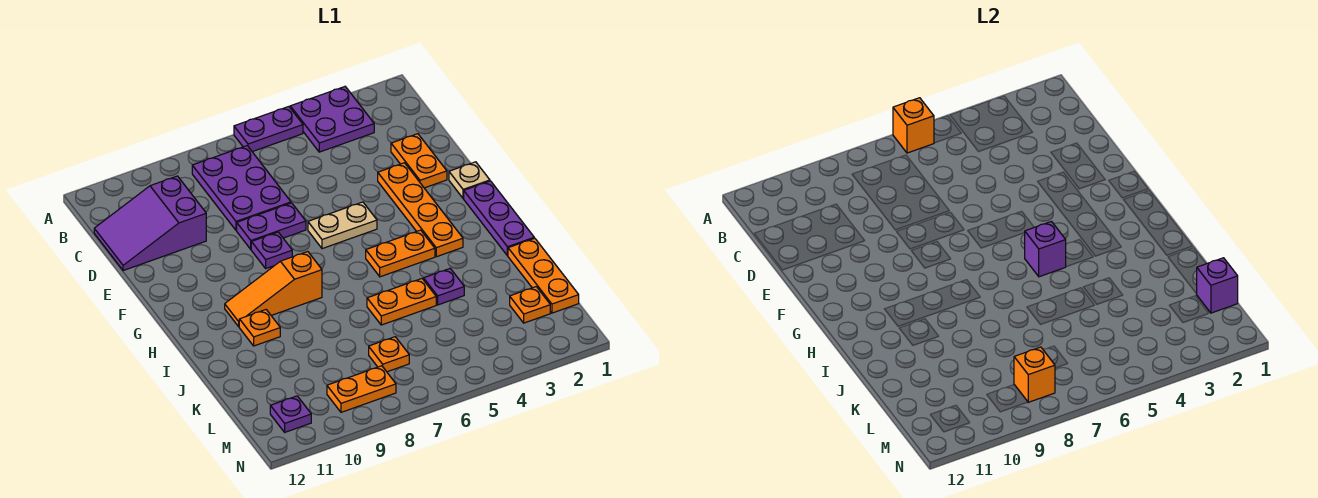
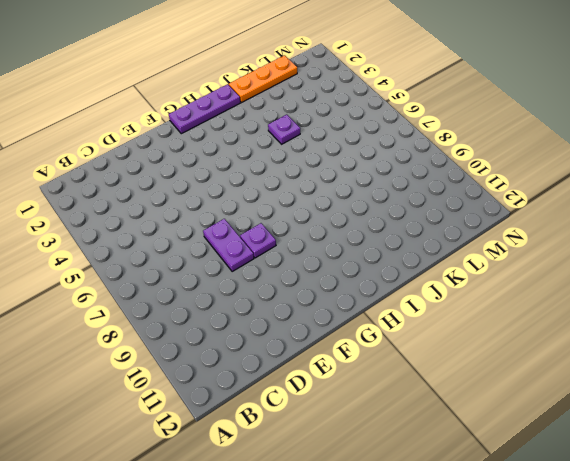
none -> purple plate A3:B4 level 1
none -> purple plate A5:A6 level 1
none -> purple plate B7:D8 level 1

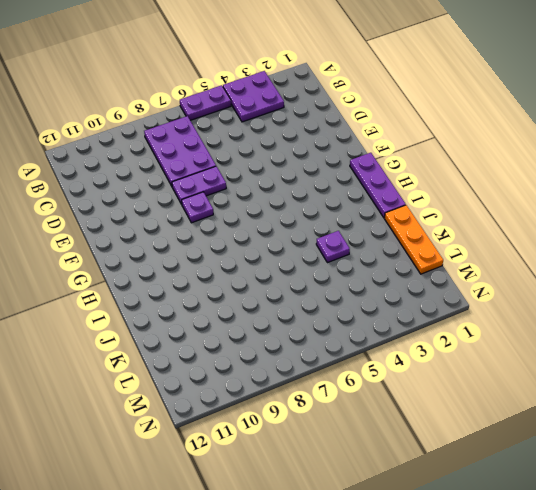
none -> purple slope C10:D12 level 1 top 10
none -> orange plate D2:E2 level 1
none -> orange plate E3:H3 level 1

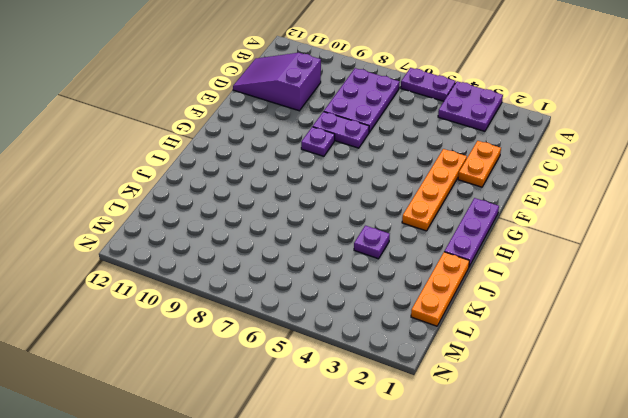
none -> tan plate F1 level 1
none -> tan plate F5:F6 level 1
none -> orange plate H4:H5 level 1

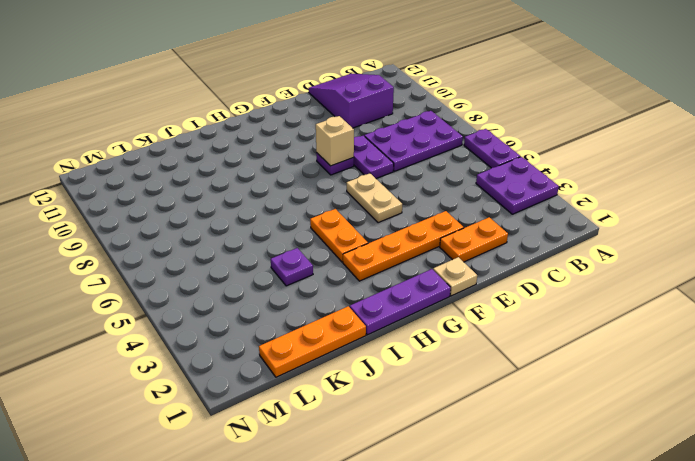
tan brick F8 level 2 -> none
none -> orange slope H8:H10 level 1 top 8
none -> orange plate I10 level 1
none -> orange plate J5:J6 level 1

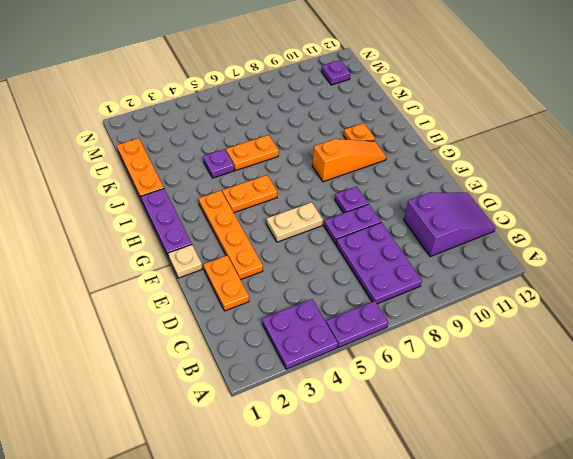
none -> orange plate L2 level 1
none -> orange plate L7 level 1
none -> orange plate M8:M9 level 1

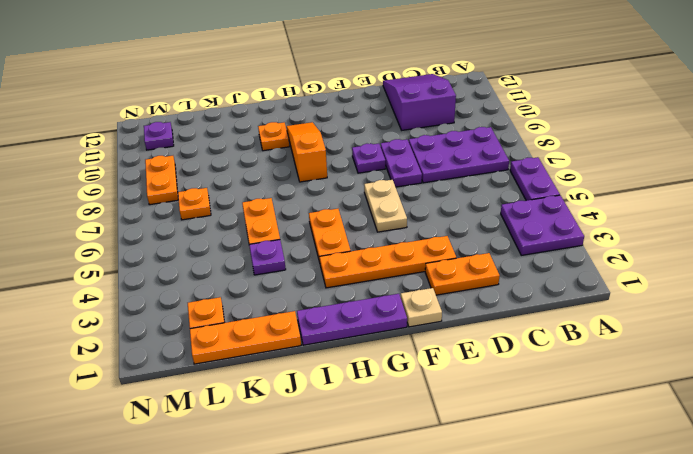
none -> orange brick A6 level 2
none -> purple brick H5 level 2
none -> purple brick L1 level 2

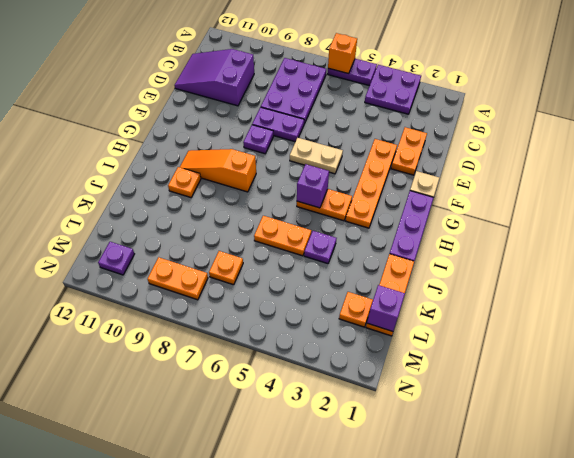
none -> orange brick M8 level 2

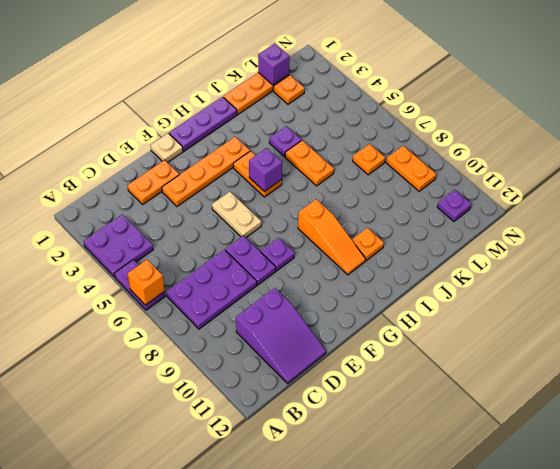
none -> orange brick M8 level 2

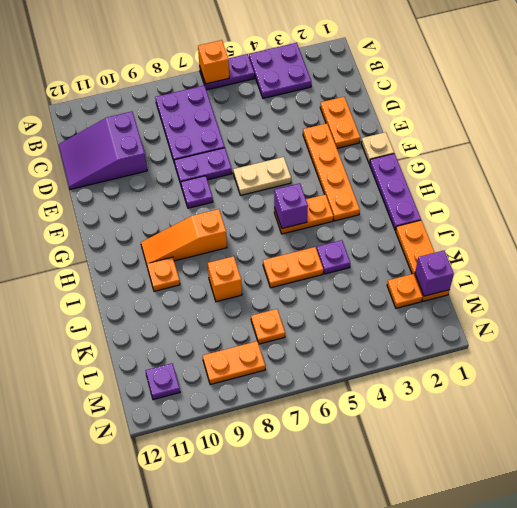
orange brick J8 level 1 -> orange brick M8 level 2

